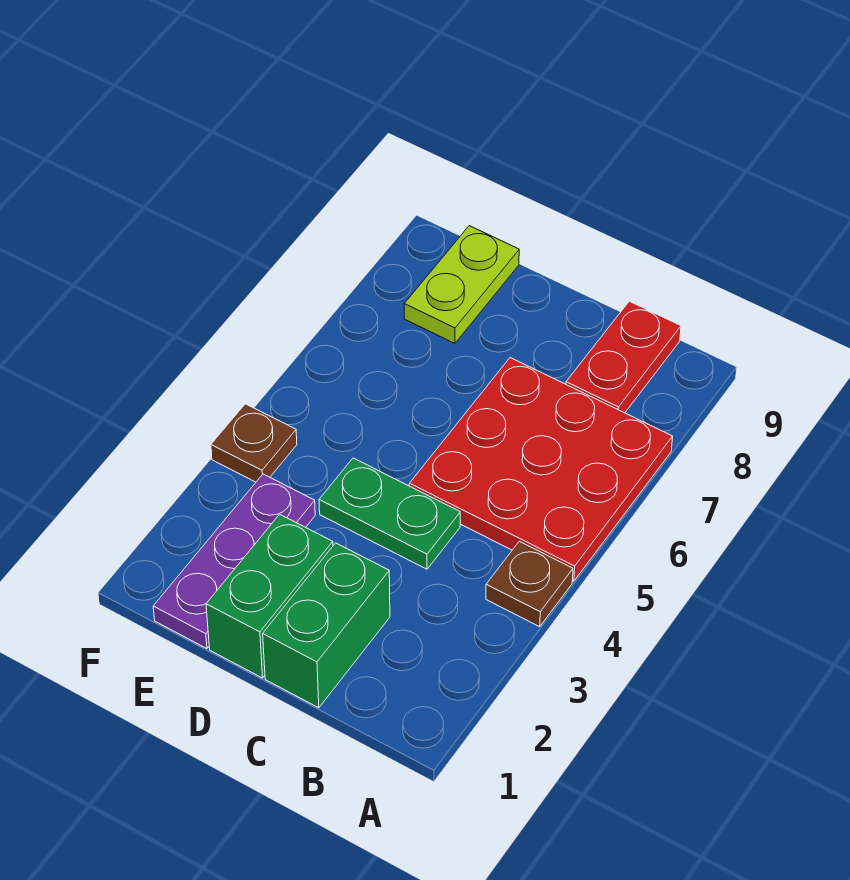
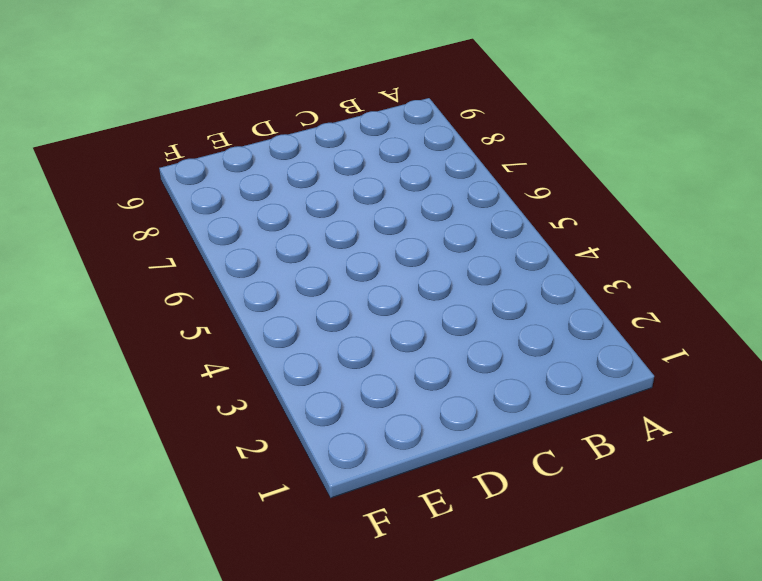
none -> brown plate A4 level 1
none -> red plate A5:C7 level 1

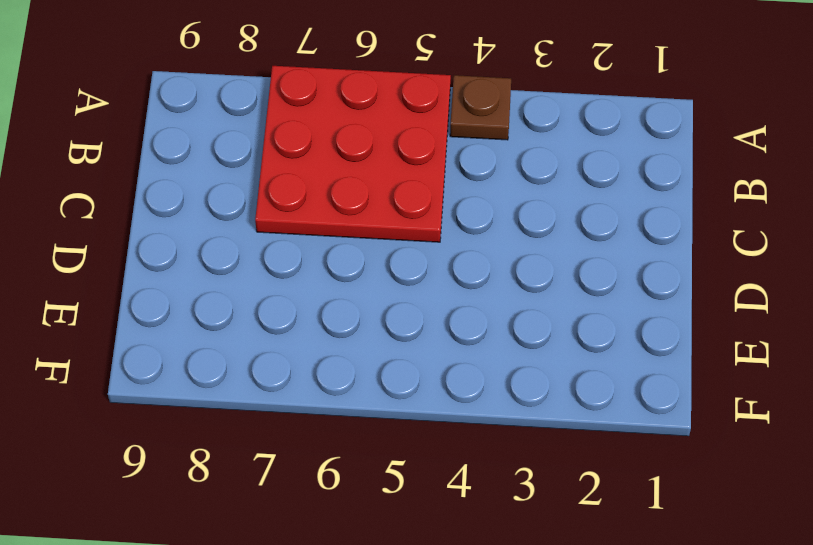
none -> red plate B8:B9 level 1
none -> green brick C1:C2 level 1

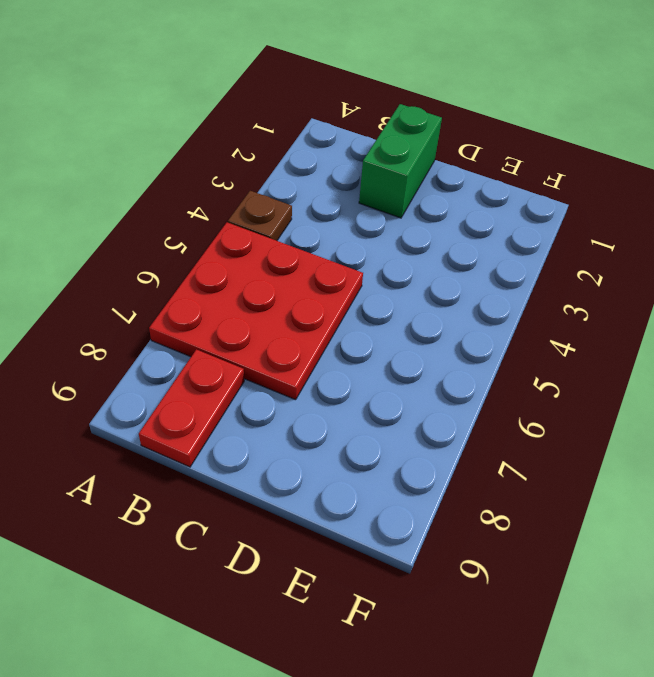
none -> green plate C4:D4 level 1
none -> green brick D1:D2 level 1

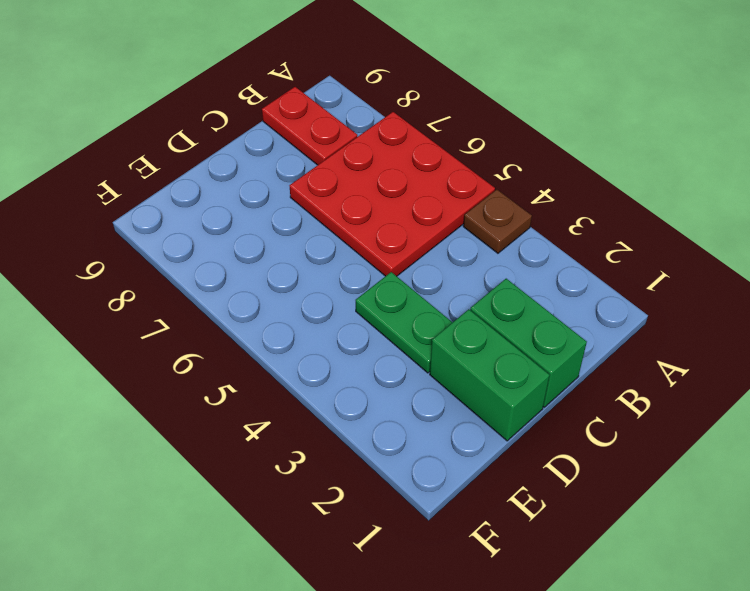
green plate D3:D4 level 1 -> green plate C4:D4 level 1
none -> purple plate E1:E3 level 1
none -> lime plate E8:E9 level 1

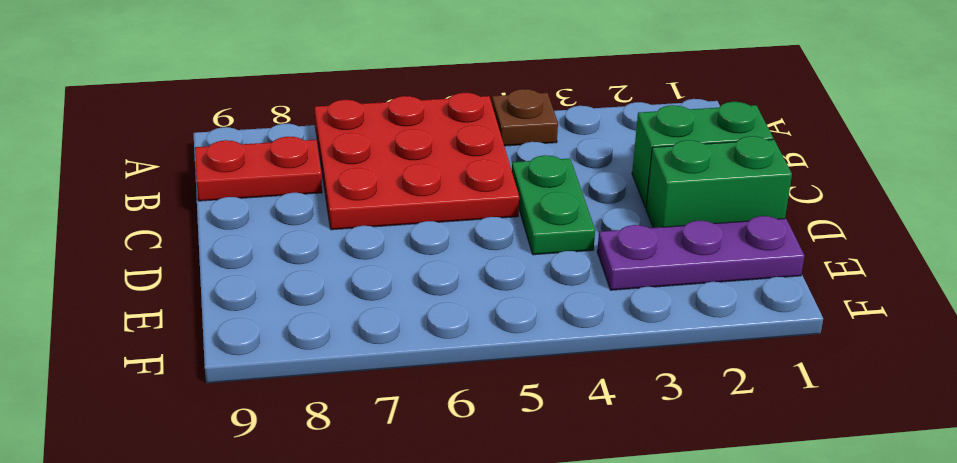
none -> lime plate E8:E9 level 1
none -> brown plate F4 level 1

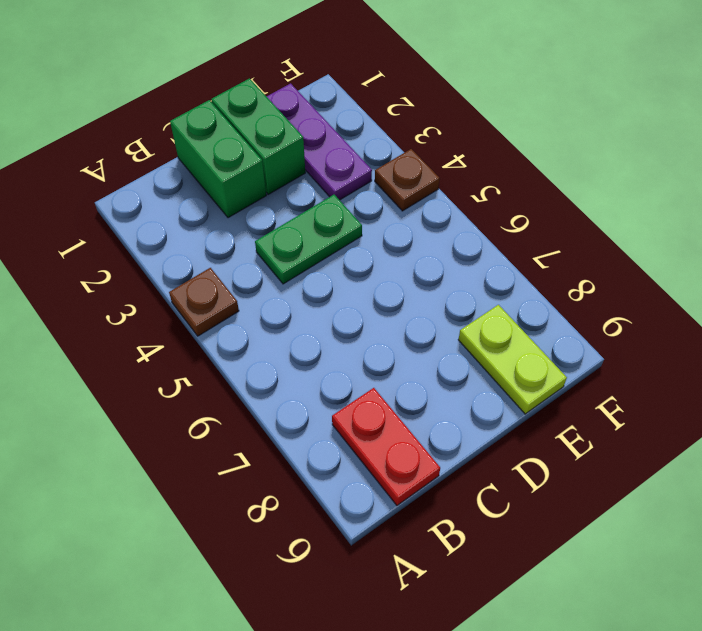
none -> red plate A5:C7 level 1

